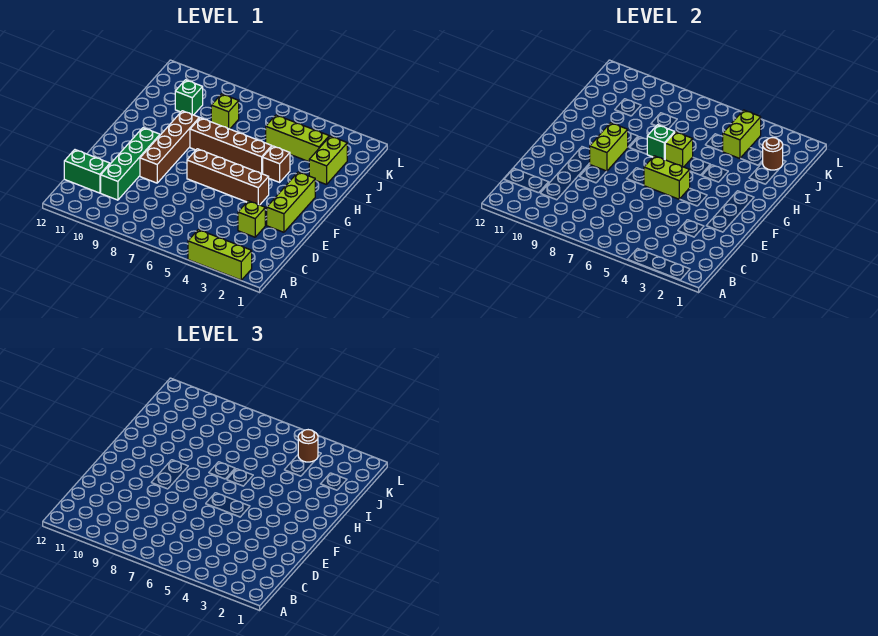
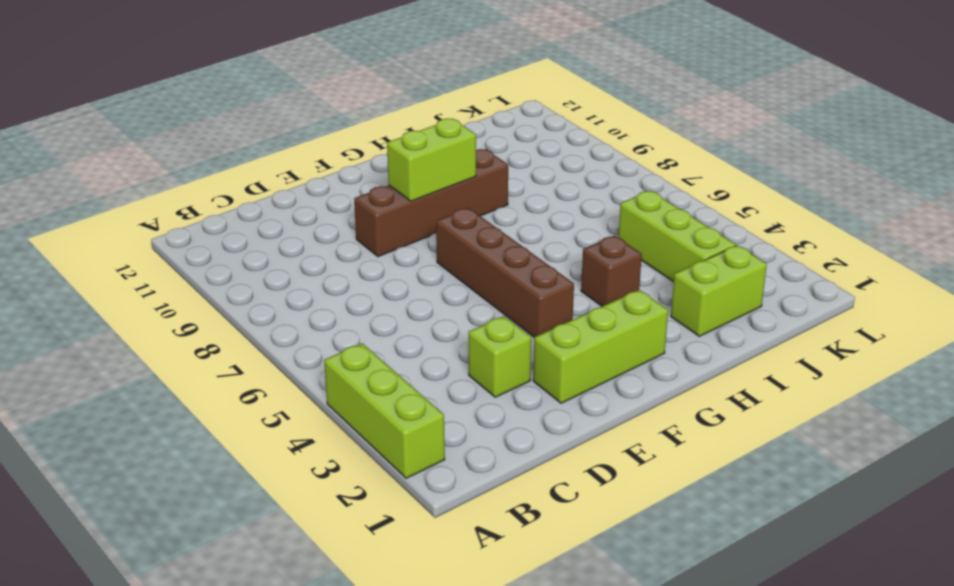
none -> green brick C10:F10 level 1
none -> green brick C11:C12 level 1
none -> brown brick H5:H8 level 1

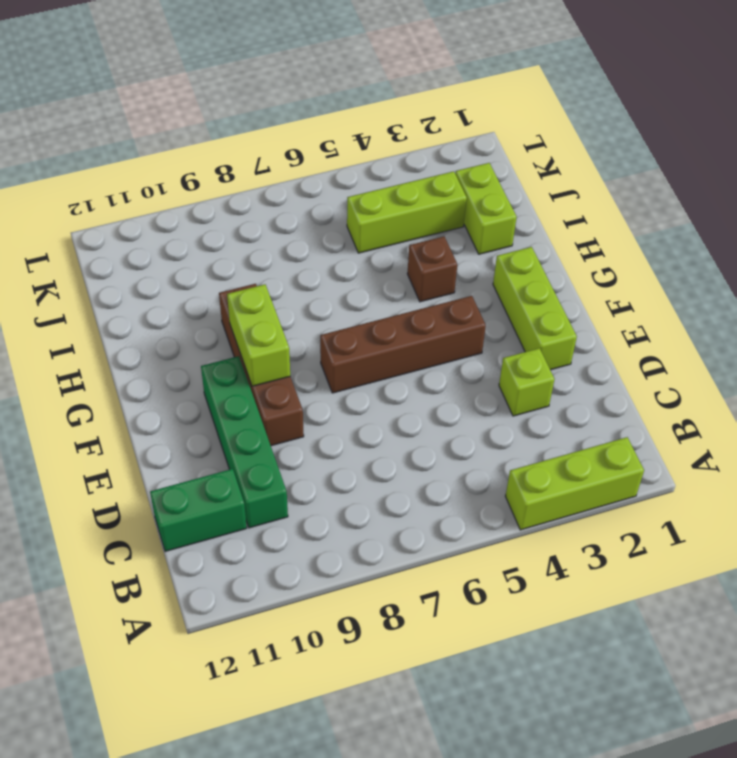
none -> brown brick H5:H8 level 1
none -> lime brick J8 level 1
none -> green brick J10 level 1

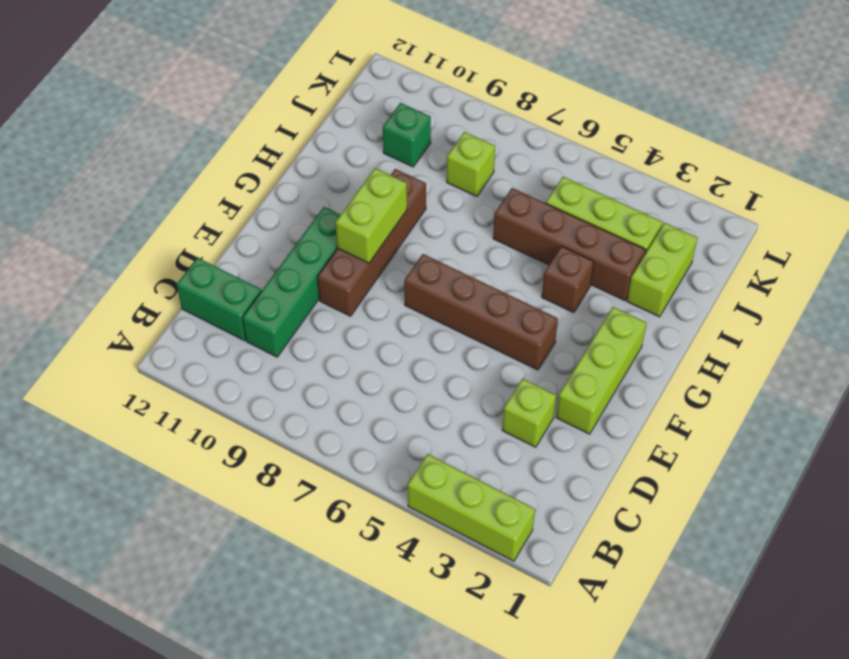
brown brick I3:I6 level 1 -> brown brick H5:H8 level 1
none -> lime brick F5:F6 level 2
none -> lime brick H6 level 2
none -> green brick H7 level 2

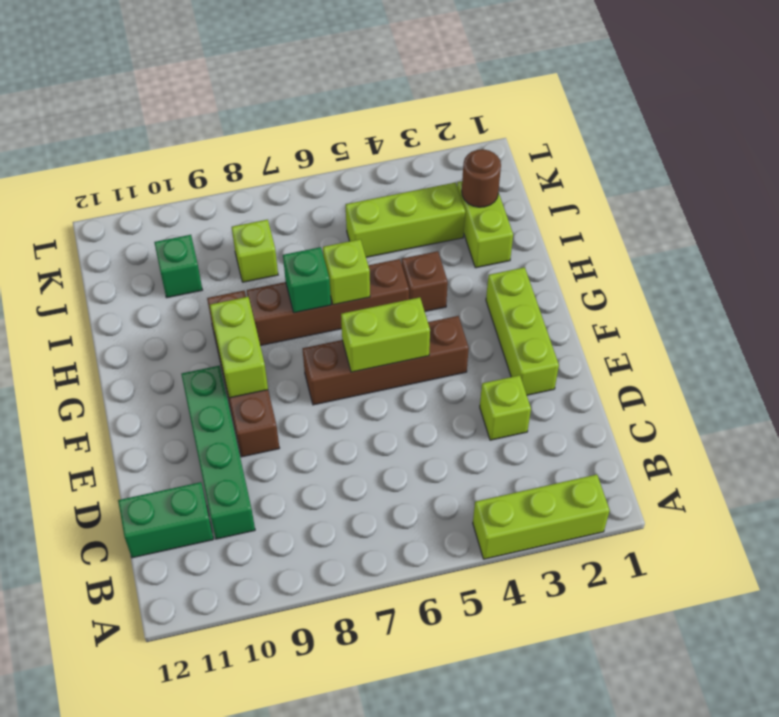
none -> lime brick J4:K4 level 2
none -> brown round brick K4 level 3

